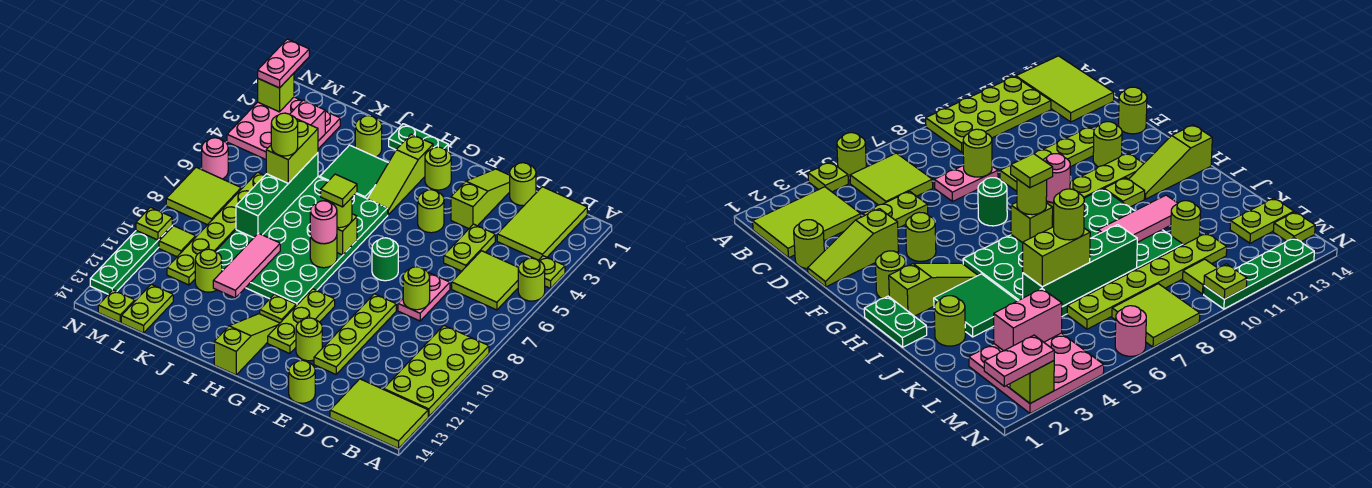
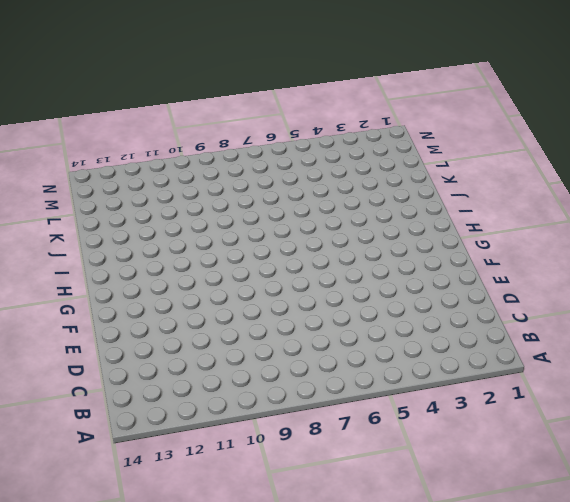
none -> lime plate A4 level 1
none -> lime round brick A5 level 1
none -> lime plate A9:B12 level 1
none -> lime tile A13:C14 level 1

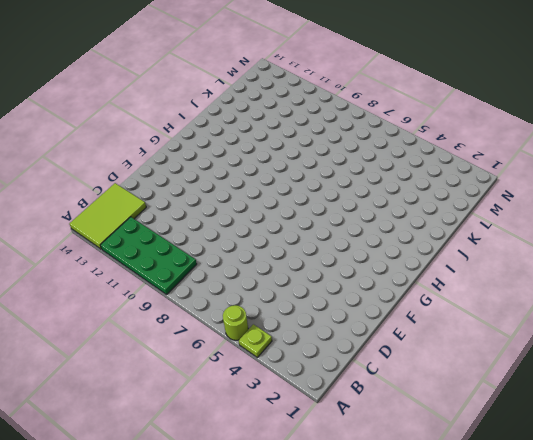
green plate A9:B12 level 1 -> lime plate A9:B12 level 1
none -> lime tile B1:C3 level 1
none -> lime tile B5:C6 level 1
none -> lime round brick D1 level 1
none -> lime plate D4:D5 level 1

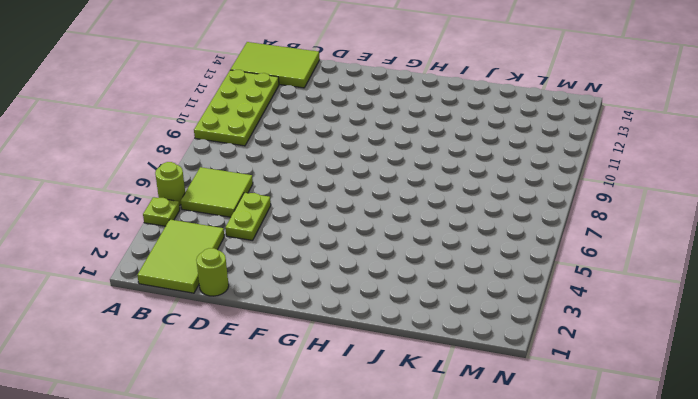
none -> pink plate D7:D8 level 1
none -> lime slope E1:E3 level 1 top 3
none -> lime plate E9:E12 level 1
none -> lime round brick E14 level 1

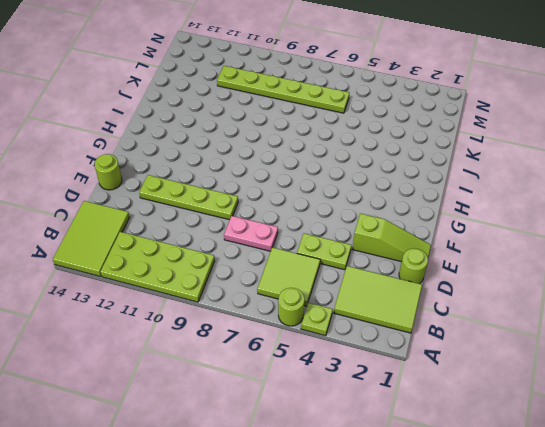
none -> lime round brick F4 level 1
none -> green round brick F7 level 1
none -> lime round brick F12 level 1
none -> lime round brick G2 level 1

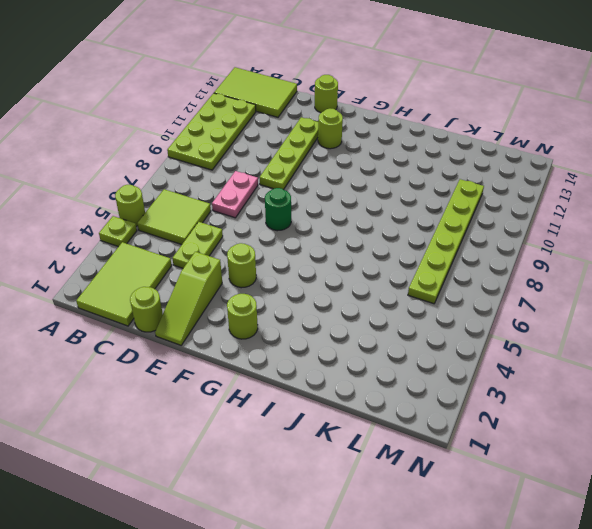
none -> lime plate G10:G12 level 1
none -> green plate H1:I1 level 1
none -> lime slope H2:H4 level 1 top 2
none -> green plate H5:K10 level 1

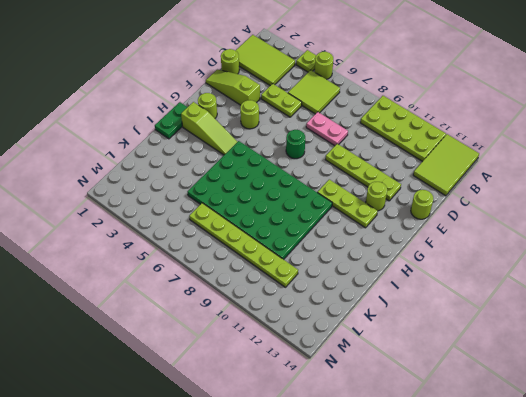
none -> lime plate H11 level 1
none -> lime slope H12:H14 level 1 top 14
none -> green tile I3:J4 level 1
none -> lime round brick J2 level 1

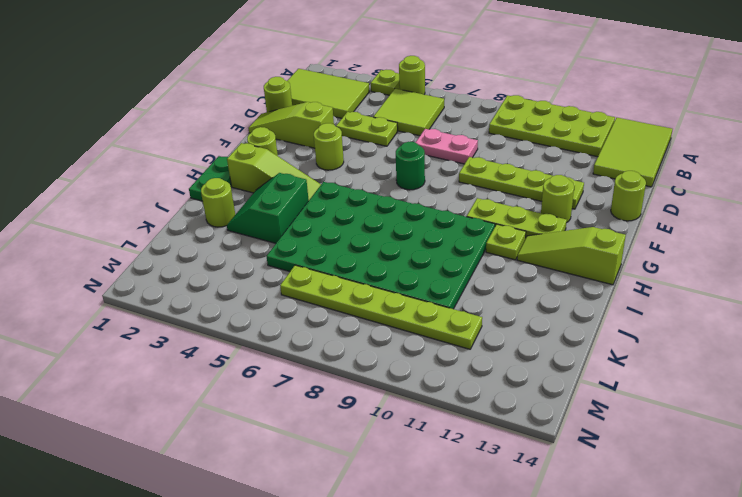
green slope I3:J4 level 1 top 4 -> green tile I3:J4 level 1
none -> lime round brick K11 level 1
none -> pink plate L2:N4 level 1
none -> lime plate L13:L14 level 1
none -> lime tile M7:N8 level 1

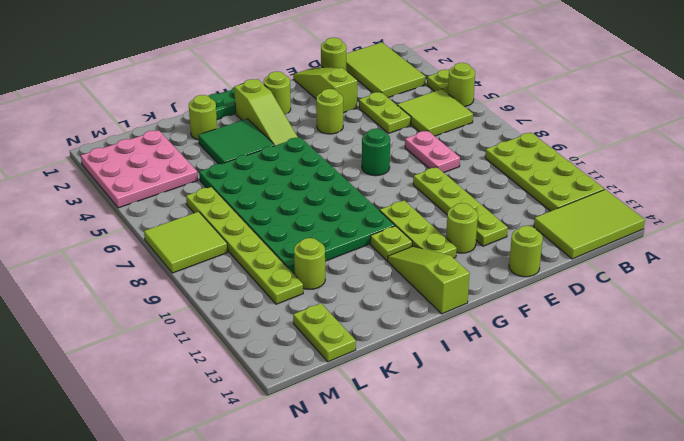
none -> lime tile M10 level 1
none -> lime plate M14 level 1
none -> pink round brick N6 level 1
none -> green plate N10:N13 level 1

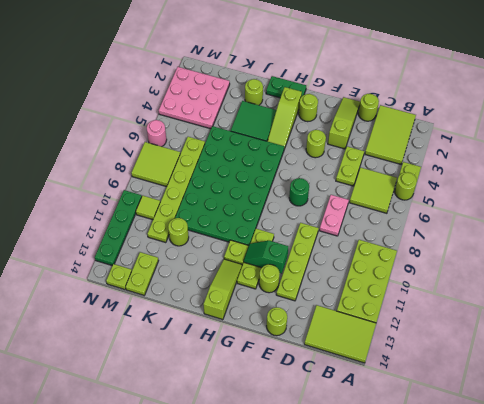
green slope F11:G11 level 2 top F -> none
none -> lime round brick D8 level 2
none -> lime brick H7 level 2
none -> lime round brick H8 level 2
none -> pink tile J9:J11 level 2

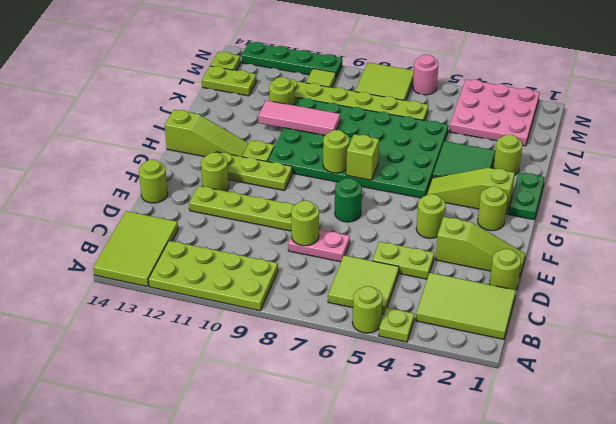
none -> green brick K5:K8 level 2
none -> pink brick L3:L4 level 2
none -> lime brick N2 level 2
none -> lime plate N10 level 2

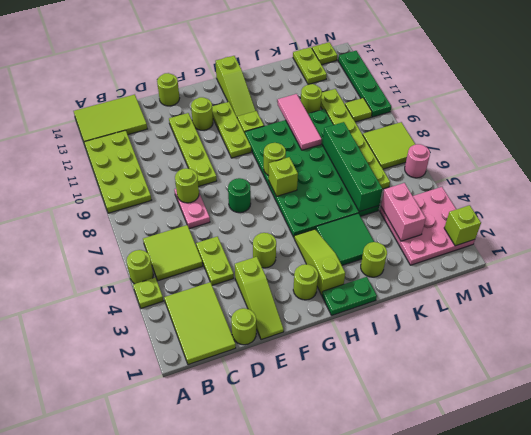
none -> lime plate N10 level 2
none -> lime round brick H7 level 3
none -> pink round brick H8 level 3
none -> lime brick K5:K6 level 3

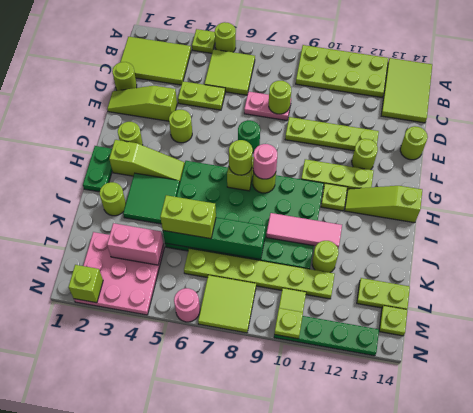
none -> pink plate N1:N2 level 3
none -> lime tile H7 level 4
none -> lime round brick K6 level 4

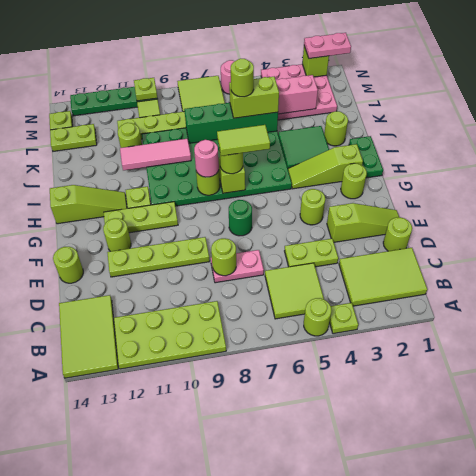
lime tile H6:H7 level 4 -> lime tile H7 level 4

